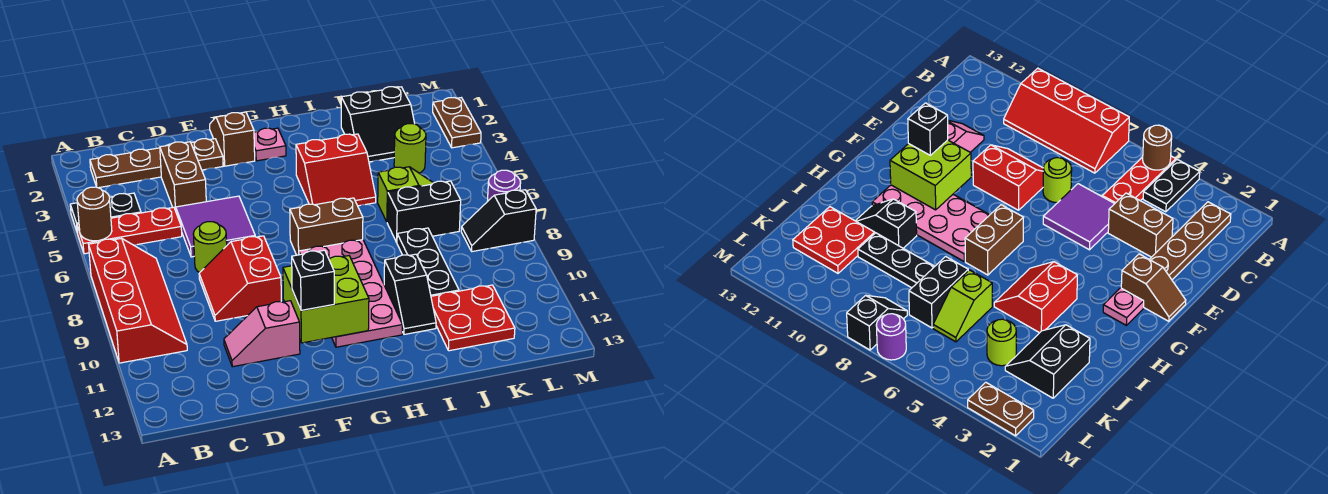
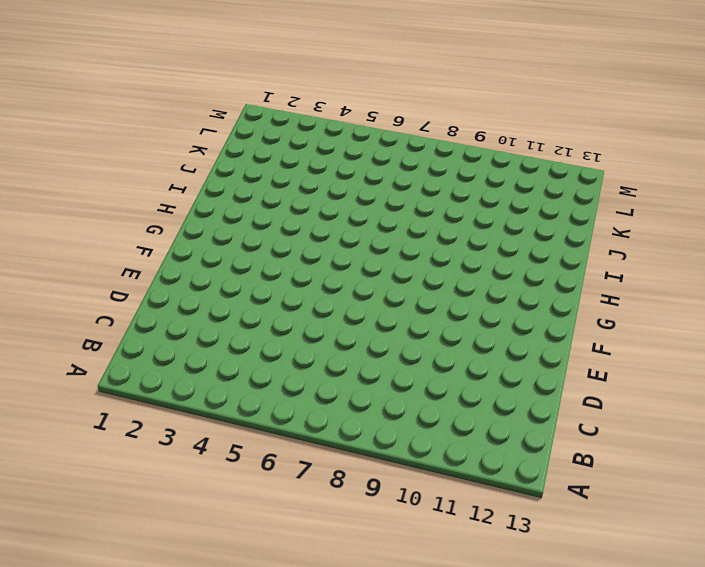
none -> black plate A4:B4 level 1
none -> red plate A5:C5 level 1
none -> red slope A7:B10 level 1 top A

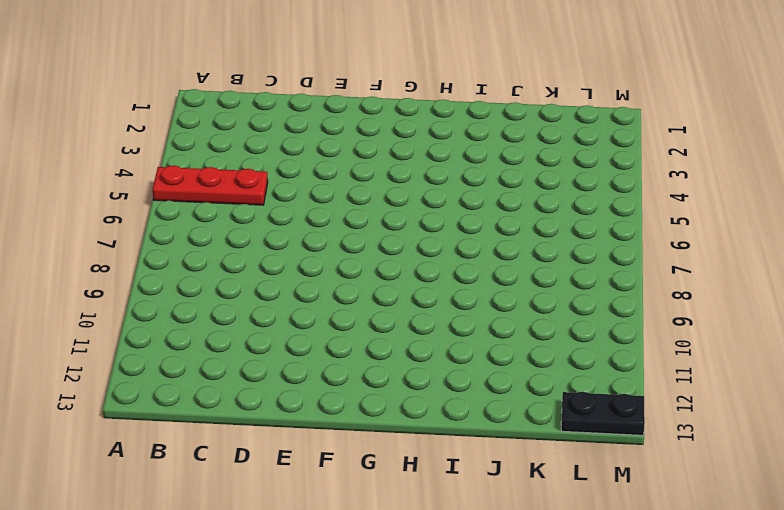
black plate L13:M13 level 1 -> black plate A4:B4 level 1
none -> red slope A7:B10 level 1 top A
none -> brown plate B2:E2 level 1
none -> brown brick D3:D4 level 1

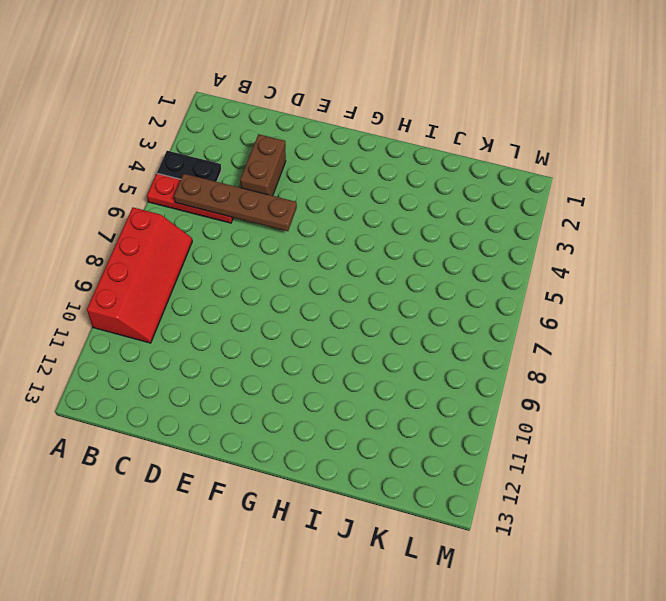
brown plate B5:E5 level 2 -> brown plate B2:E2 level 1
none -> purple tile D5:E6 level 1
none -> lime round brick D7 level 1
none -> red slope D8:E9 level 1 top E

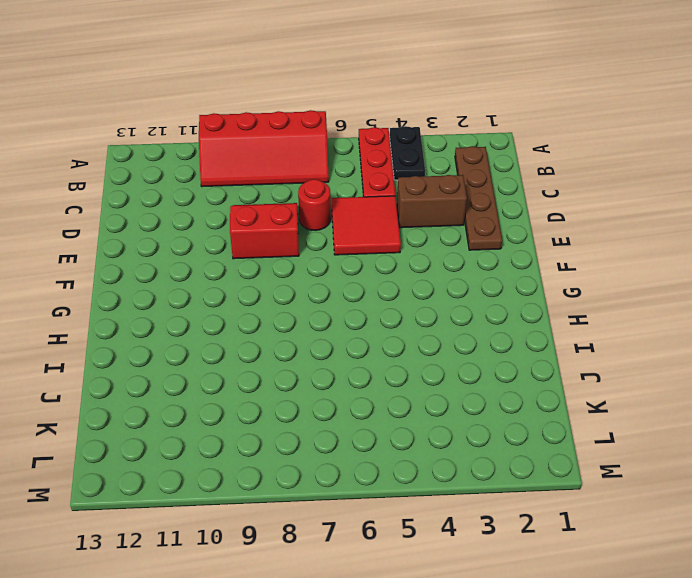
red tile D5:E6 level 1 -> purple tile D5:E6 level 1
red round brick D7 level 1 -> lime round brick D7 level 1
none -> pink slope D11:E11 level 1 top E
none -> brown slope F1:F2 level 1 top 2
none -> pink plate G2 level 1

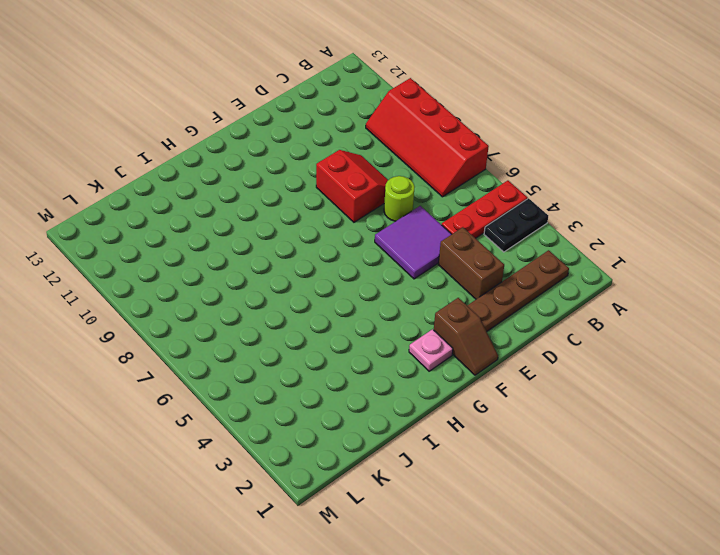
none -> pink slope D11:E11 level 1 top E
none -> brown brick G7:H7 level 1
none -> pink plate G8:H11 level 1

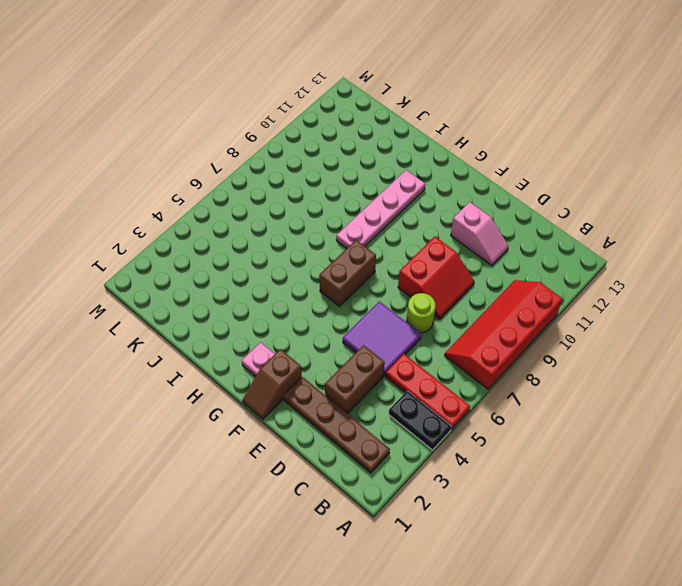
brown brick G6:G7 level 1 -> brown brick G7:H7 level 1
pink plate H8:H11 level 1 -> pink plate G8:H11 level 1
none -> red slope H4:I5 level 1 top 4
none -> black slope I10:I11 level 1 top 10
none -> black slope J2:K3 level 1 top 2

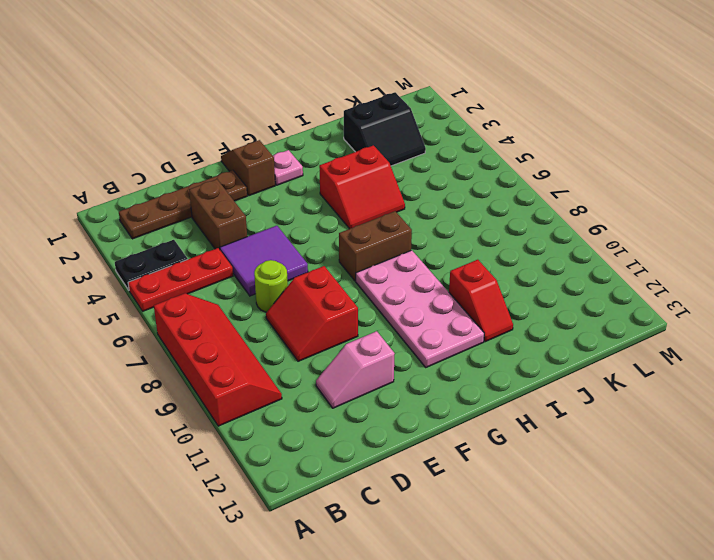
red slope I10:I11 level 1 top 10 -> black slope I10:I11 level 1 top 10
none -> lime slope J6:K6 level 1 top J
none -> black brick J7:K7 level 1
none -> black plate J8:J10 level 1

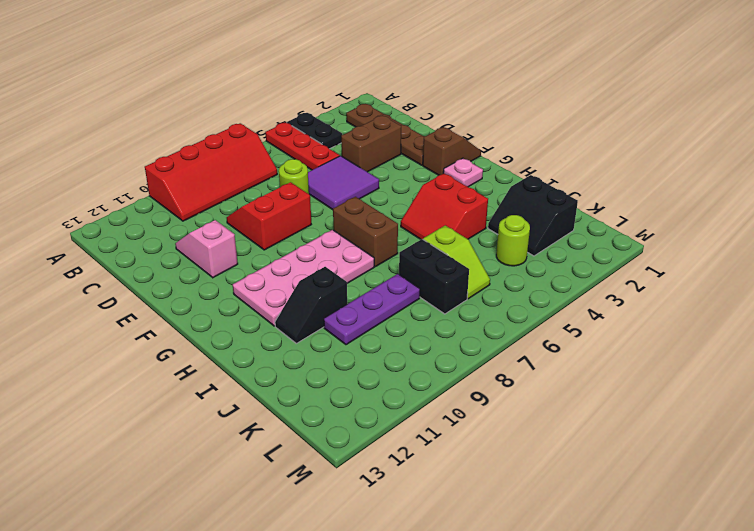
purple plate J8:J10 level 1 -> black plate J8:J10 level 1
none -> red plate J11:K12 level 1
none -> black slope L8:M8 level 1 top M
none -> brown plate M2:M3 level 1

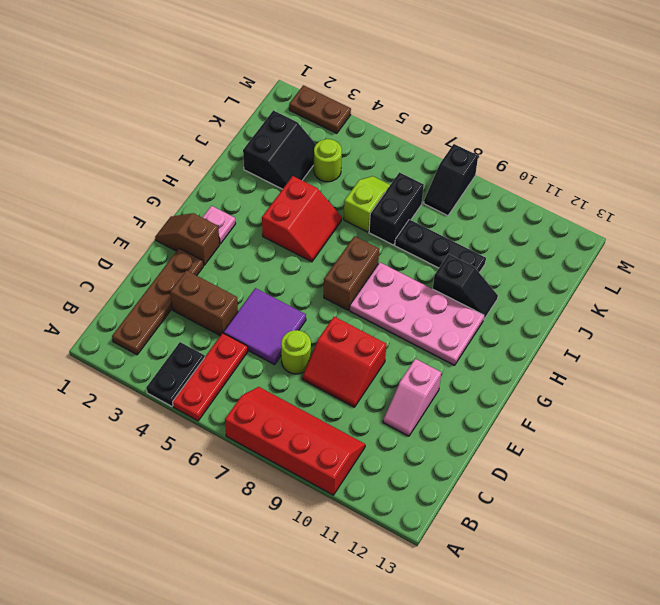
none -> red plate J11:K12 level 1
none -> purple round brick M7 level 1
none -> brown round brick A5 level 2

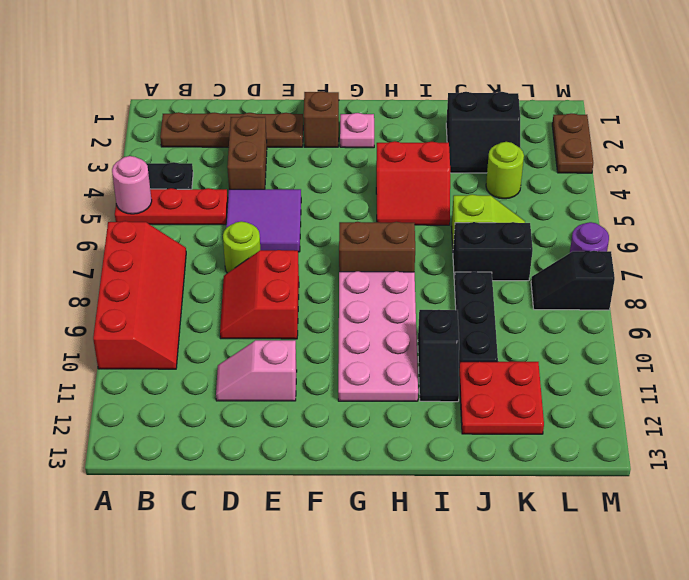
pink round brick A5 level 2 -> brown round brick A5 level 2
none -> lime brick F10:G11 level 2
none -> black brick F11 level 3

